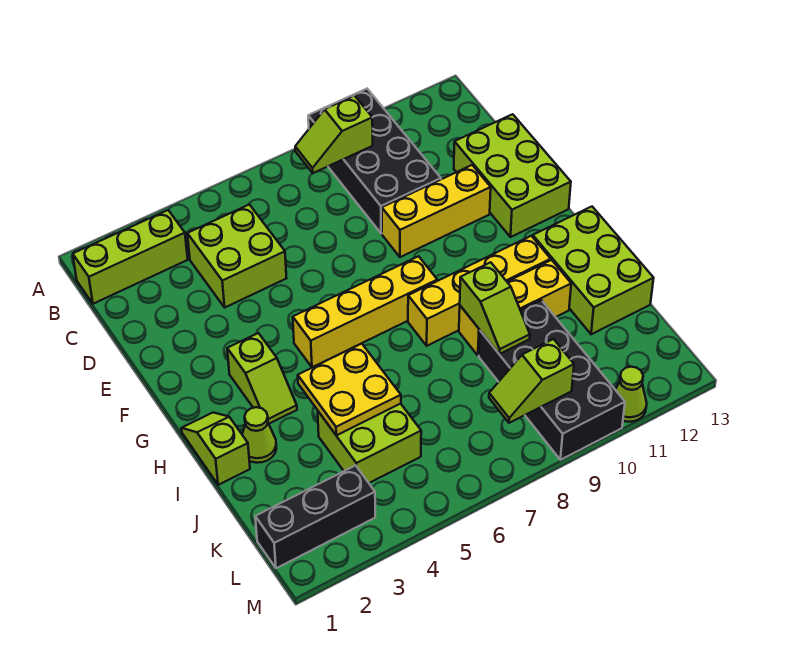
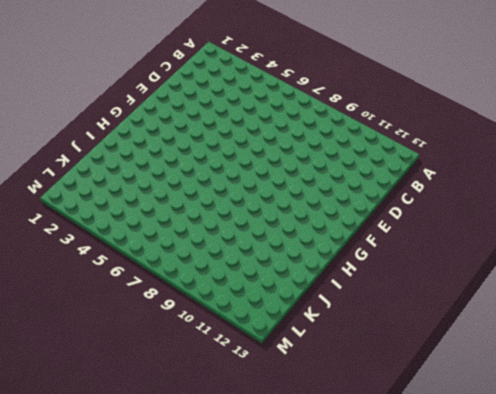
none -> black brick A9:D10 level 1
none -> lime brick B1:B3 level 1
none -> lime brick C4:D5 level 1

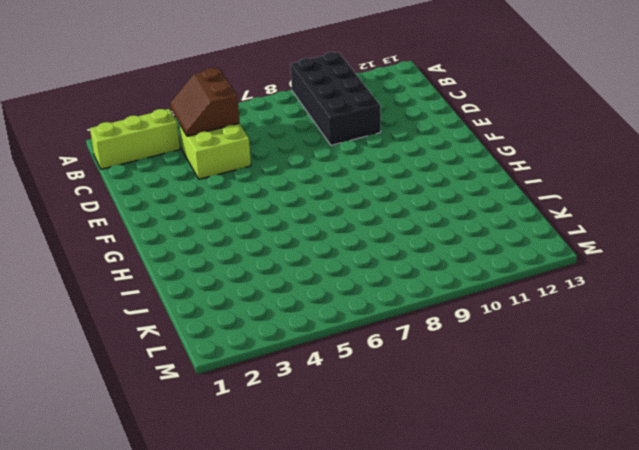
brown slope B4:C5 level 2 top 5 -> none
none -> lime brick D12:F13 level 1
none -> yellow brick E9:E11 level 1
none -> lime slope G3:H3 level 1 top G

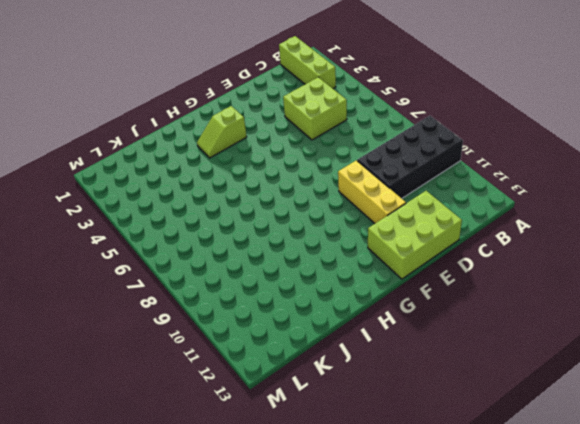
none -> yellow brick G5:G8 level 1
none -> lime slope H1:I1 level 1 top I
none -> yellow brick H8:H11 level 1

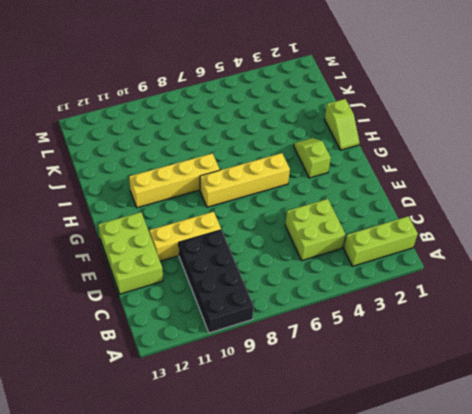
none -> lime brick H12:J13 level 1
none -> lime cone I2 level 1
none -> yellow brick I9:I11 level 1

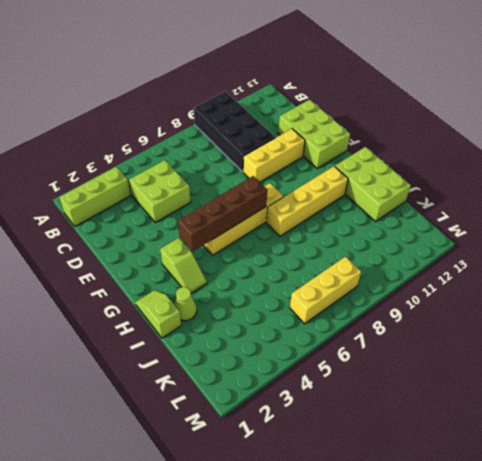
brown brick G4:G7 level 2 -> none
yellow brick L6:L8 level 1 -> yellow brick I9:I11 level 1
none -> lime brick J4:K5 level 1
none -> black brick J9:M10 level 1
none -> black brick L1:L3 level 1

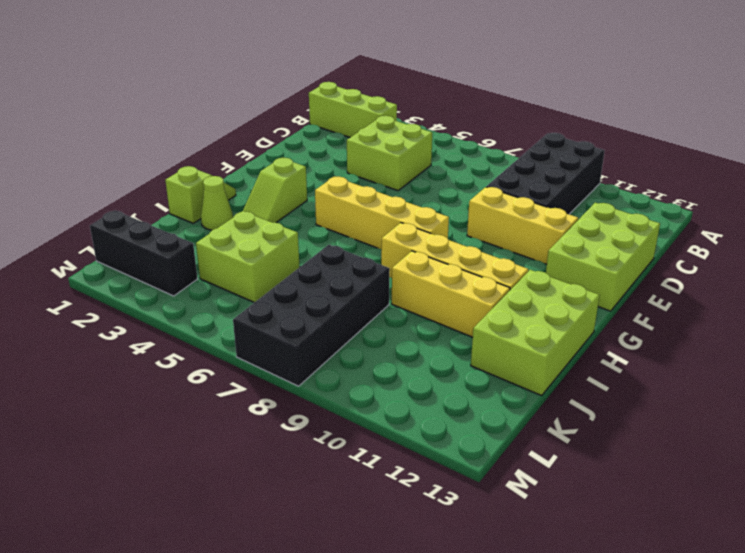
black brick J7:M8 level 1 -> black brick J9:M10 level 1
none -> lime cone M11 level 1
none -> lime slope B8:B9 level 2 top 9
none -> yellow plate I4:J5 level 2

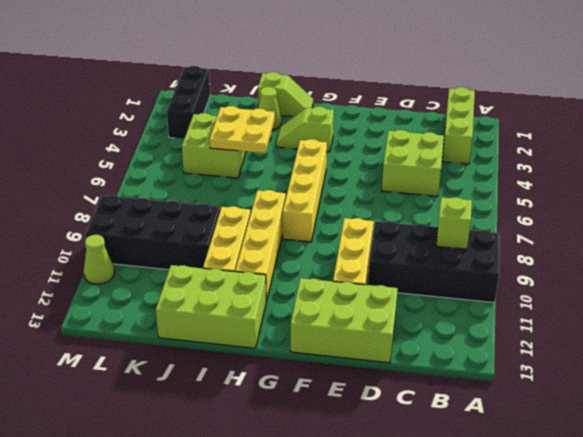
none -> lime slope I9:J9 level 2 top I
none -> lime slope L8:L9 level 2 top 9

